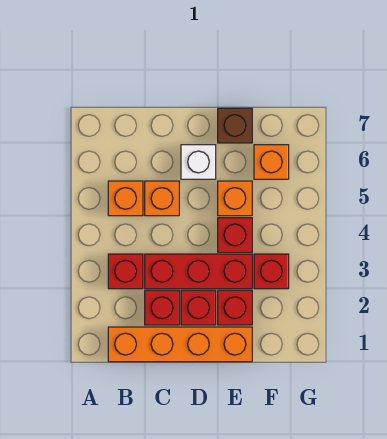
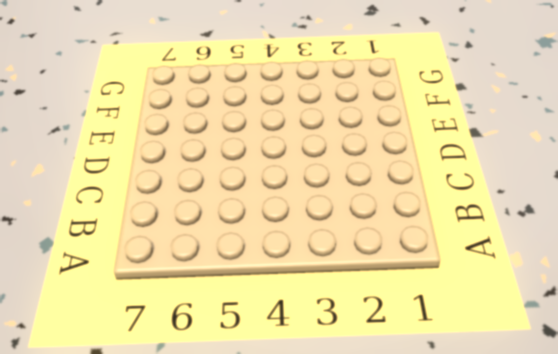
none -> orange brick B1:E1 level 1
none -> red brick B3 level 1
none -> orange brick B5 level 1

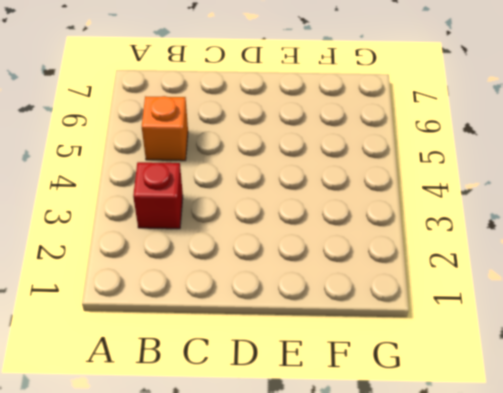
none -> orange brick B1:E1 level 1
none -> red brick C2 level 1
none -> red brick C3:E3 level 1

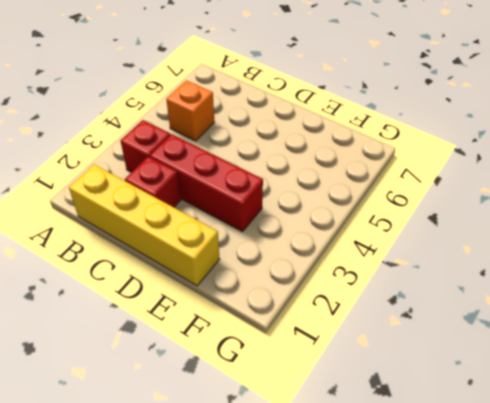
yellow brick B1:E1 level 1 -> orange brick B1:E1 level 1
none -> orange brick C5 level 1
none -> red brick D2 level 1
none -> white brick D6 level 1

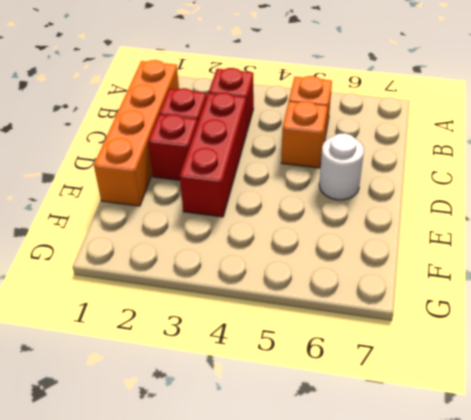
white round brick D6 level 1 -> white brick D6 level 1
none -> red brick E2 level 1
none -> red brick E4 level 1
none -> orange brick E5 level 1

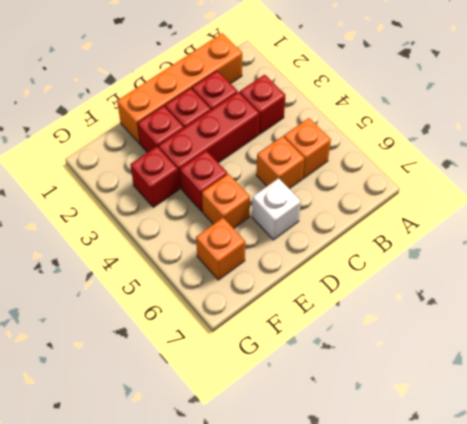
none -> brown brick E7 level 1

